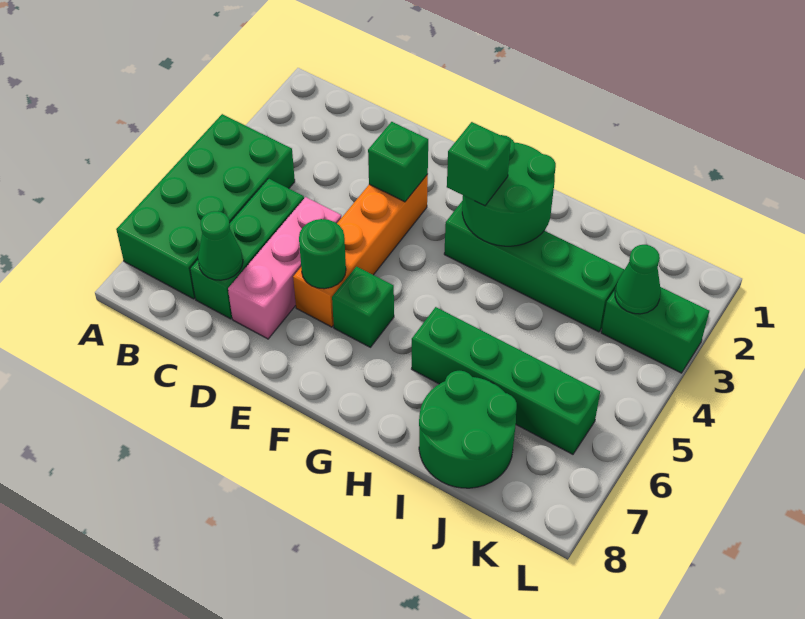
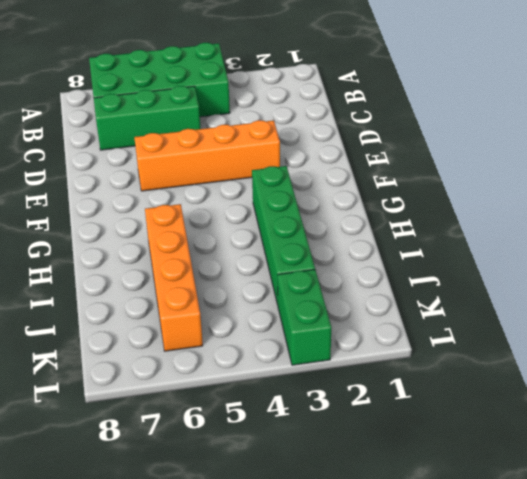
orange brick H6:K6 level 1 -> green brick H6:K6 level 1
none -> pink brick D5:D7 level 1
none -> green brick F6 level 1
none -> green round brick I7:J8 level 1

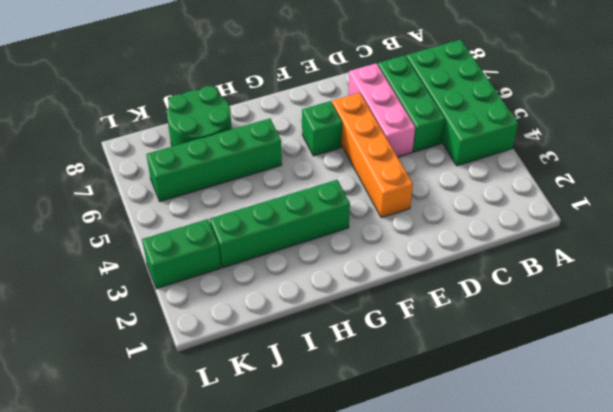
none -> green cone C7 level 2
none -> green brick E3 level 2
none -> green round brick E6 level 2

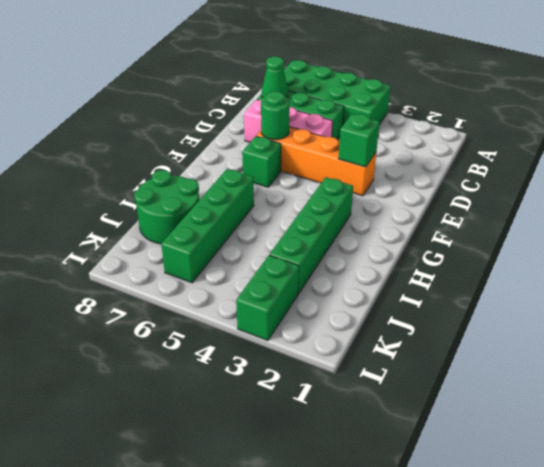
none -> green round brick G2:H3 level 2
none -> green cone K3 level 2
none -> green brick G3 level 3

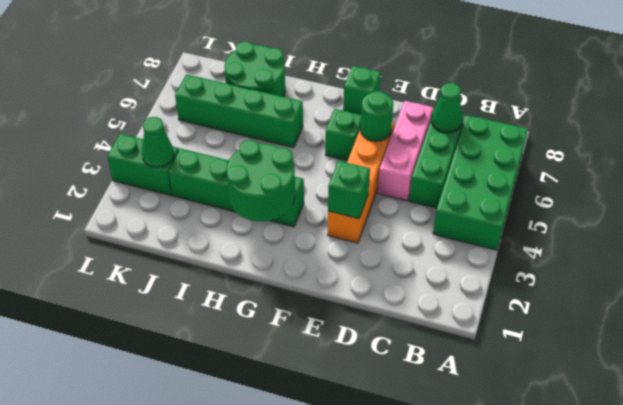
green brick F8 level 1 -> green brick G3 level 3

